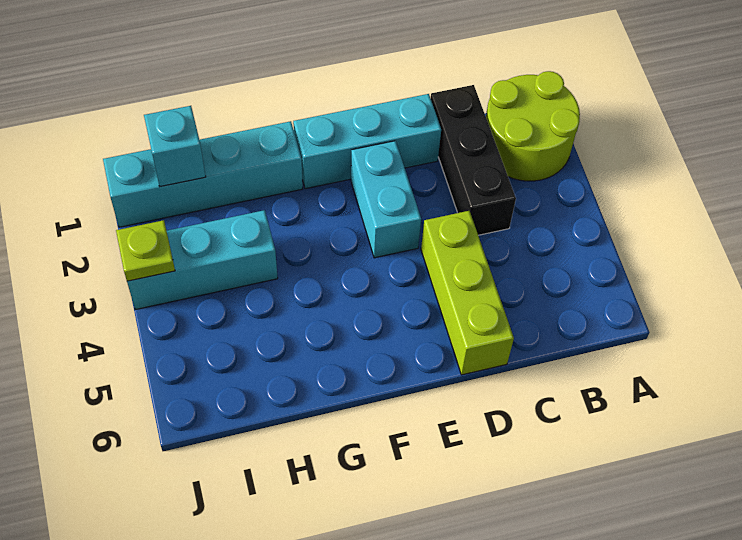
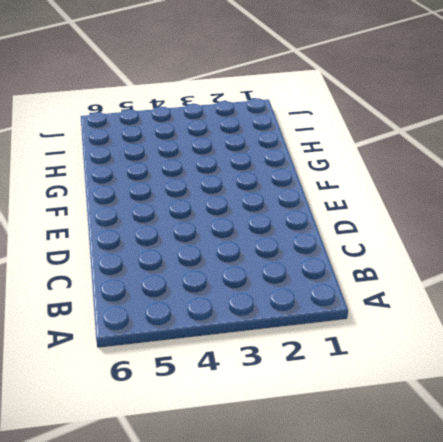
none -> lime round brick A1:B2 level 1
none -> black brick C1:C3 level 1

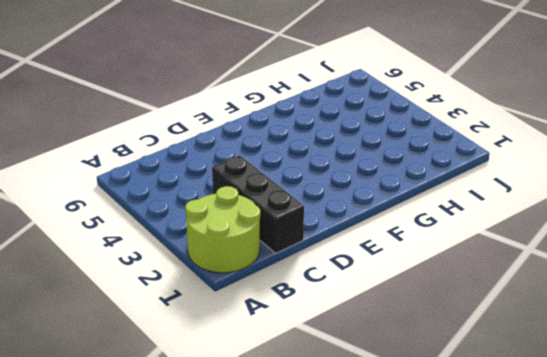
none -> cyan brick D1:F1 level 1
none -> lime brick D4:D6 level 1

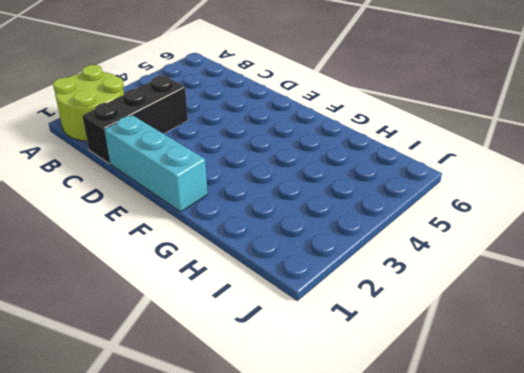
none -> lime brick D4:D6 level 1
none -> cyan brick E2:E3 level 1

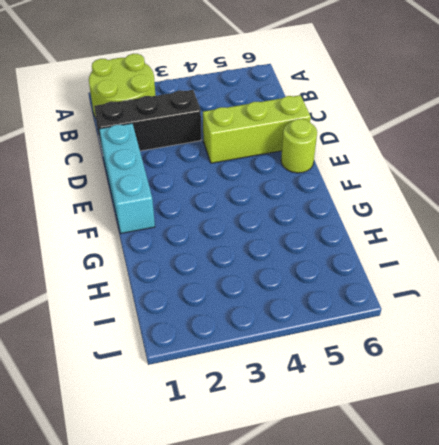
lime round brick E6 level 1 -> none
none -> cyan brick E2:E3 level 1
none -> cyan brick G1:J1 level 1

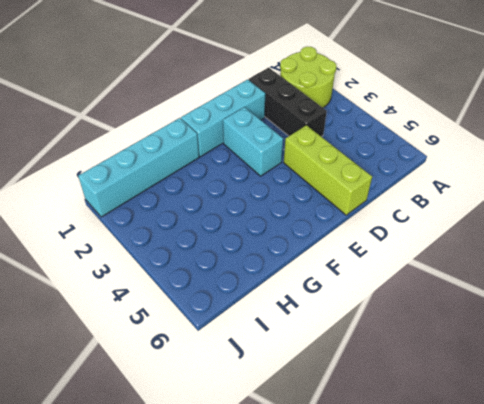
none -> cyan brick H3:J3 level 1
none -> cyan brick I1 level 2

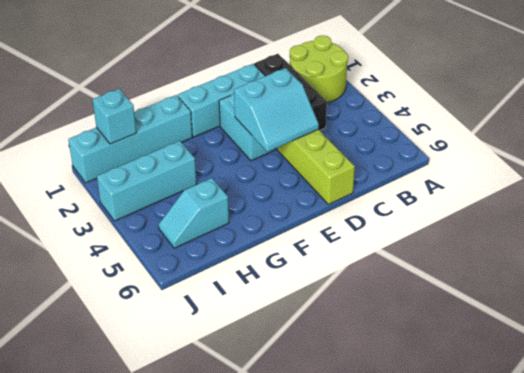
cyan slope D3:E4 level 2 top 3 -> none
cyan slope H5:I5 level 1 top H -> none
none -> lime plate J3 level 2

